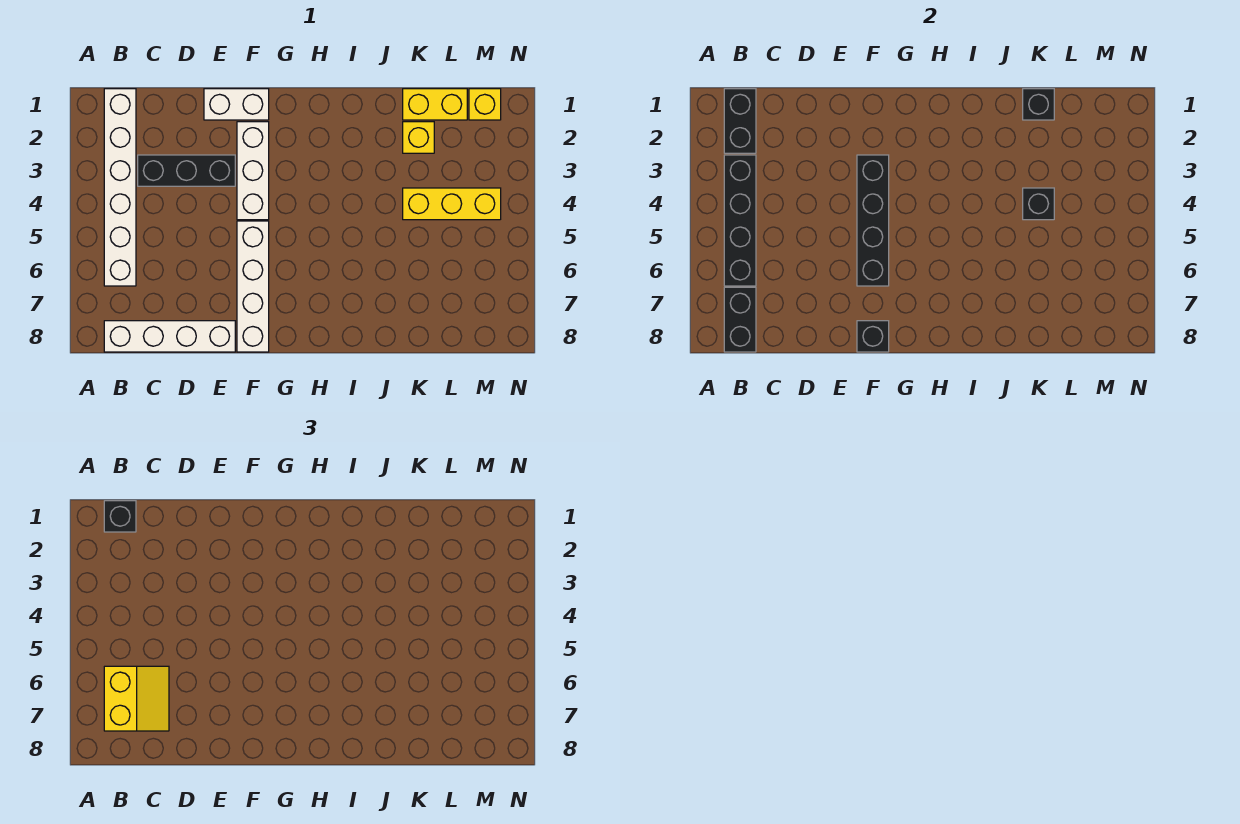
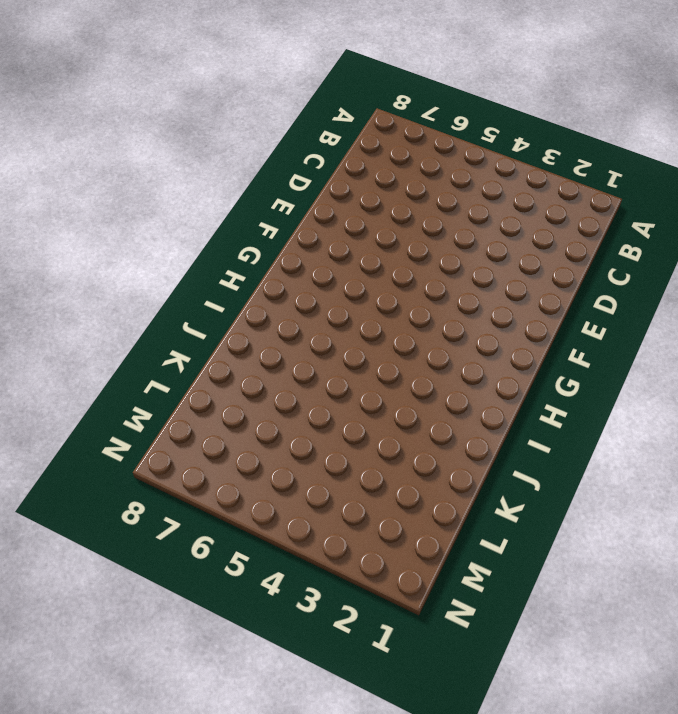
none -> white brick B1:B6 level 1
none -> white brick B8:E8 level 1
none -> black brick C3:E3 level 1

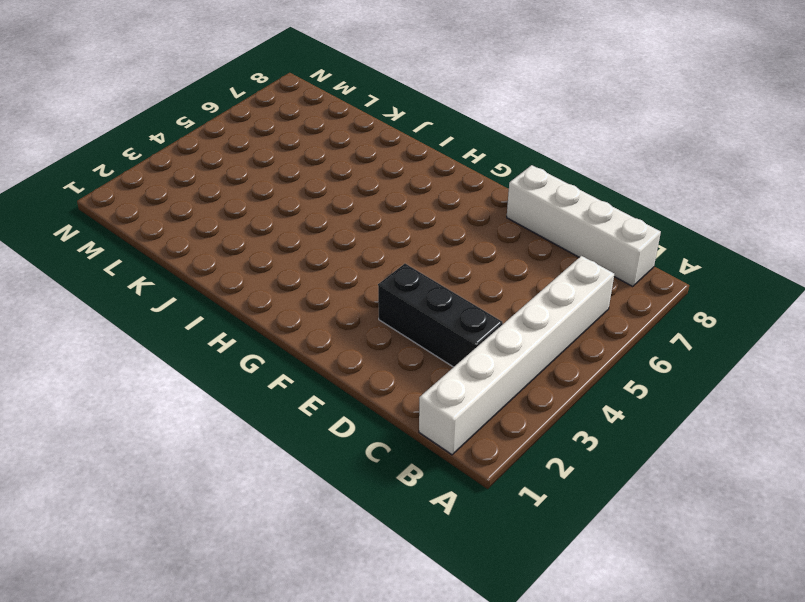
none -> white brick E1:F1 level 1
none -> white brick F2:F4 level 1
none -> white brick F5:F8 level 1

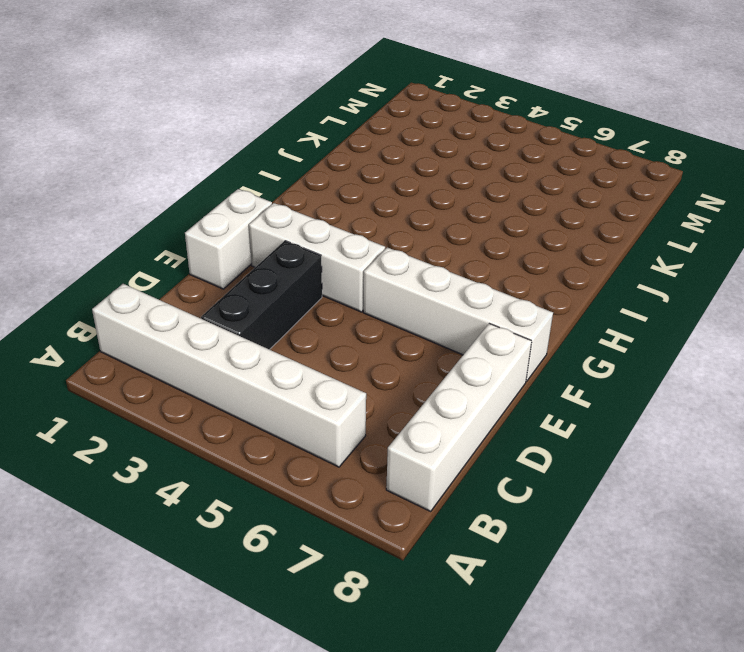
none -> yellow brick K1:L1 level 1
none -> yellow brick K2 level 1
none -> yellow brick K4:M4 level 1

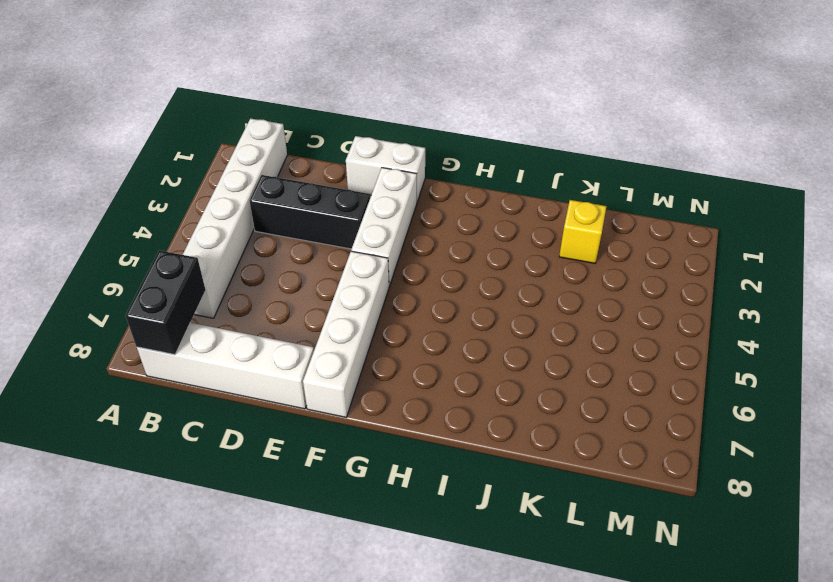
none -> yellow brick K1:L1 level 1
none -> yellow brick K4:M4 level 1
none -> yellow brick M1 level 1

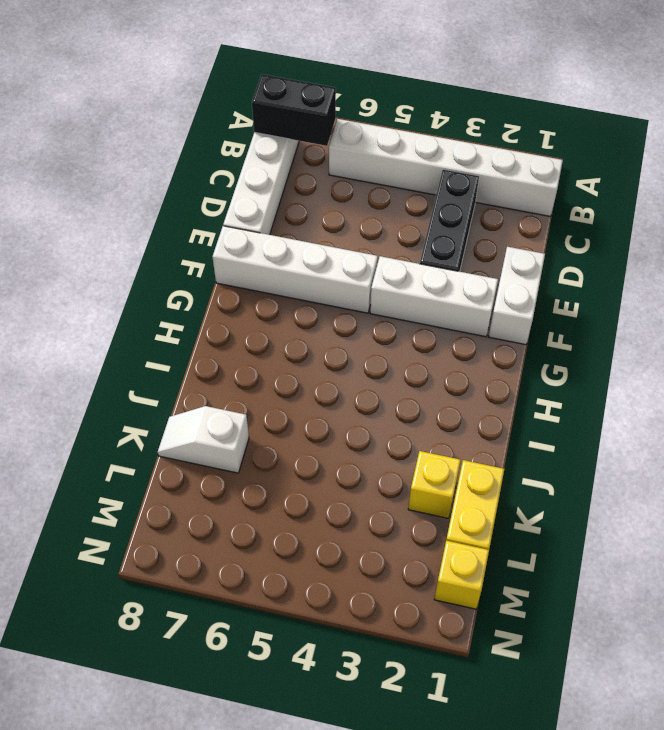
white slope K7:K8 level 1 top 7 -> none
none -> yellow brick K4:M4 level 1
none -> black brick B1:B2 level 2
none -> black brick B3:B6 level 2

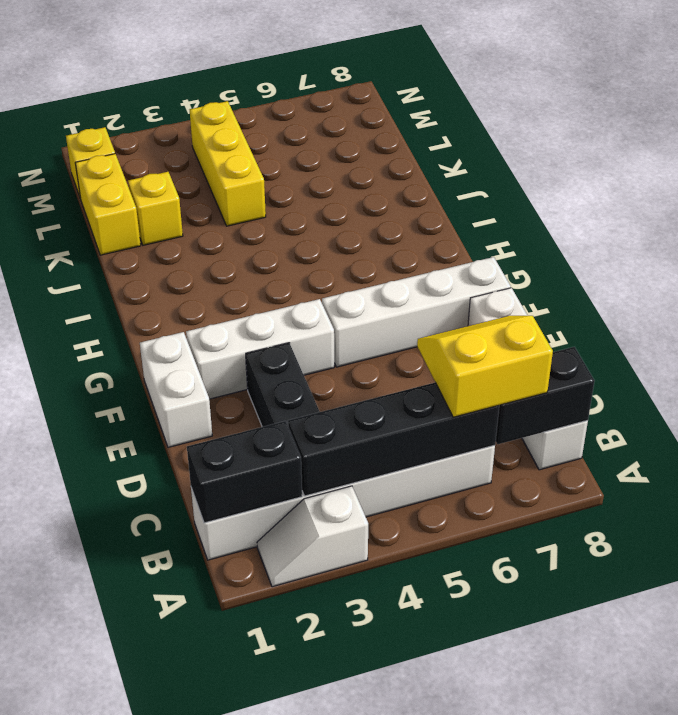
white slope A2:A3 level 1 top 3 -> none
none -> black brick F3:F6 level 2
none -> black brick F8 level 2
none -> black brick K1 level 2

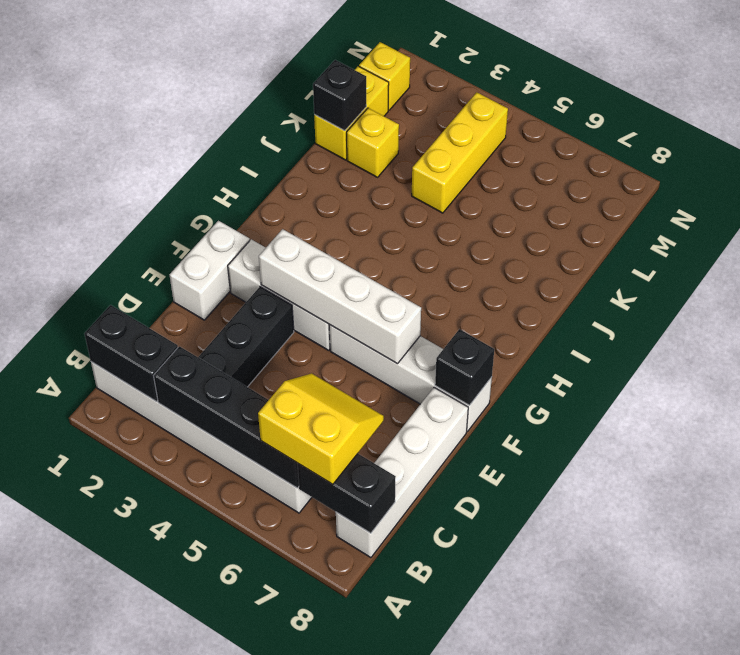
white brick F3:F6 level 2 -> black brick F3:F6 level 2
none -> black brick K4 level 2
none -> black brick B1 level 3

